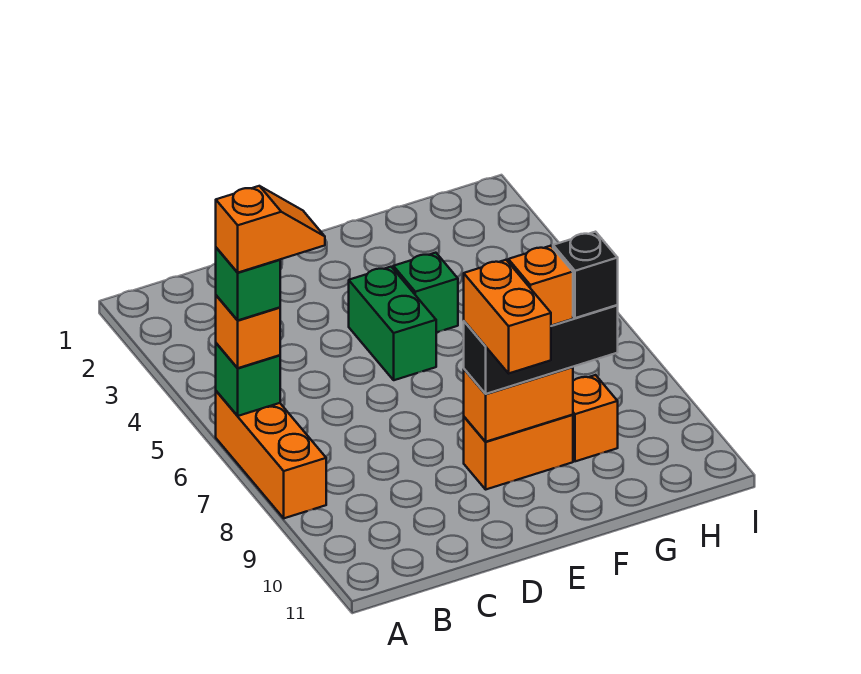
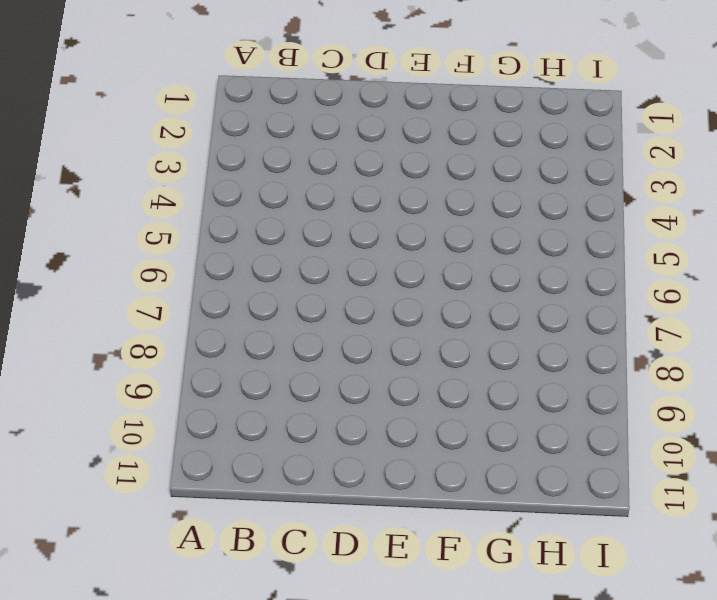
none -> orange brick A6:A8 level 1
none -> green brick E4:E5 level 1
none -> orange brick E9:F9 level 1

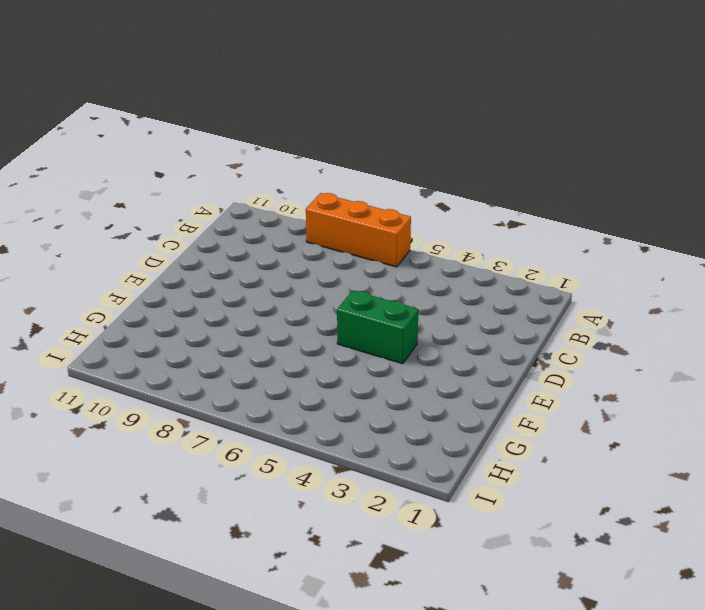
none -> orange brick E9:F9 level 1
none -> green brick F4 level 1
none -> orange brick G9 level 1

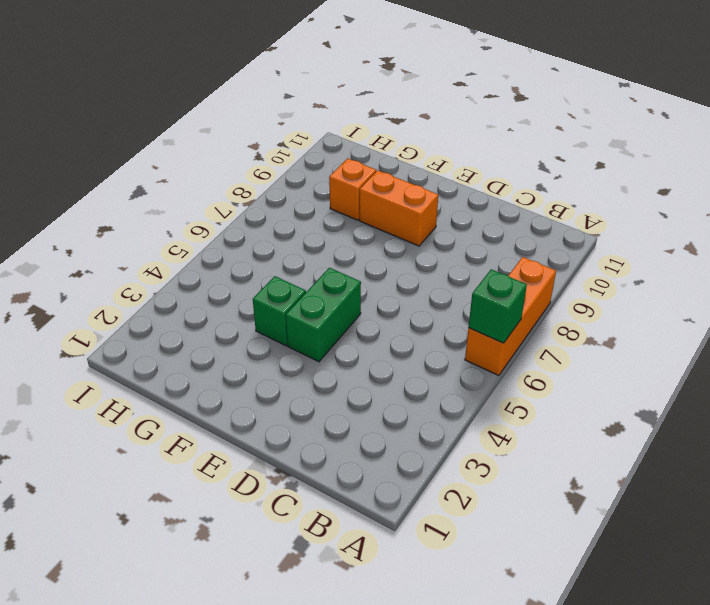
none -> orange brick E9:F9 level 2
none -> orange brick A6 level 3
none -> black brick E9:G9 level 3

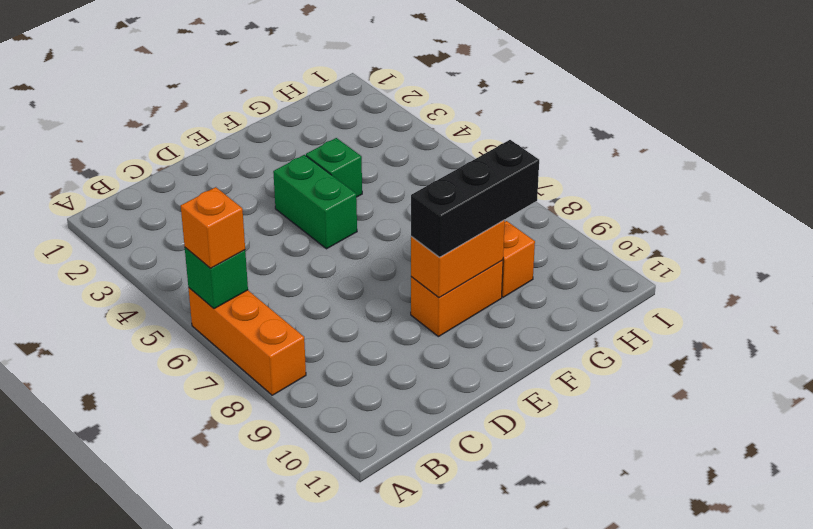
none -> green brick A6 level 4
none -> orange brick E9:E10 level 4
none -> orange brick F9 level 4

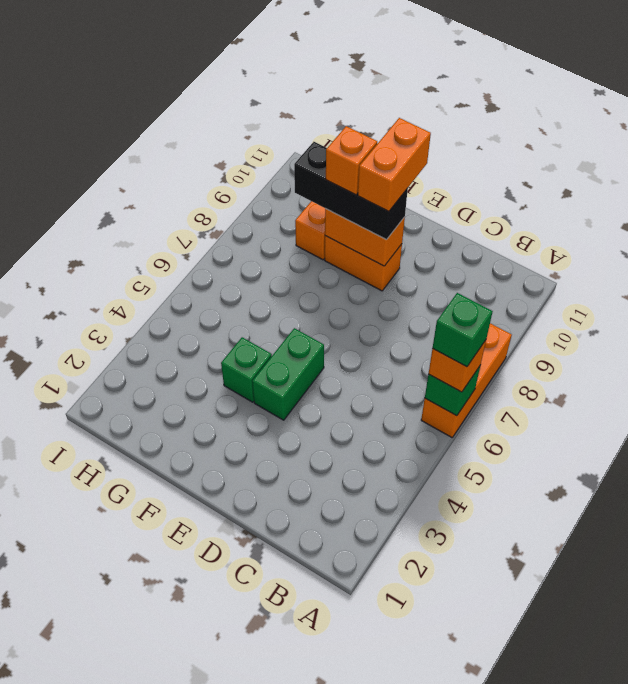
none -> black brick G9 level 4
none -> orange slope A6:B6 level 5 top A

